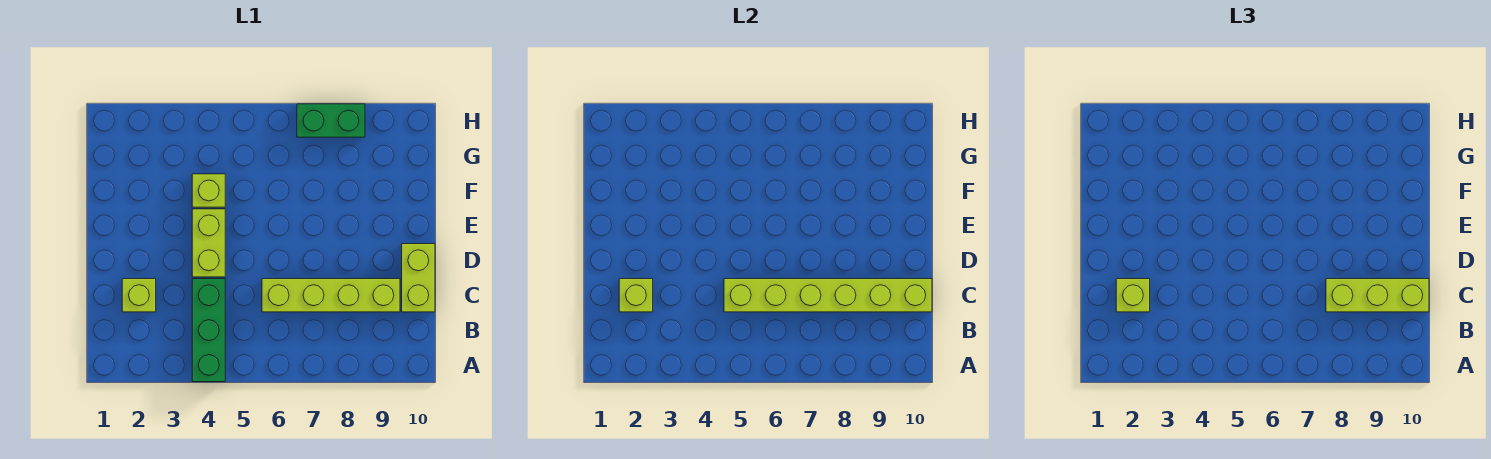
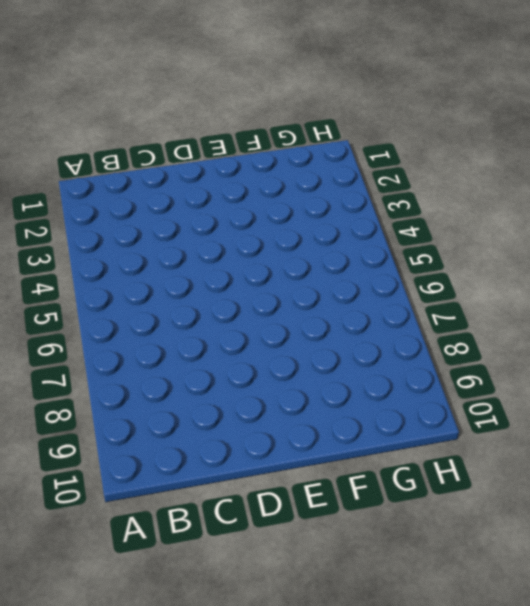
none -> green brick A4:C4 level 1
none -> lime brick C2 level 1

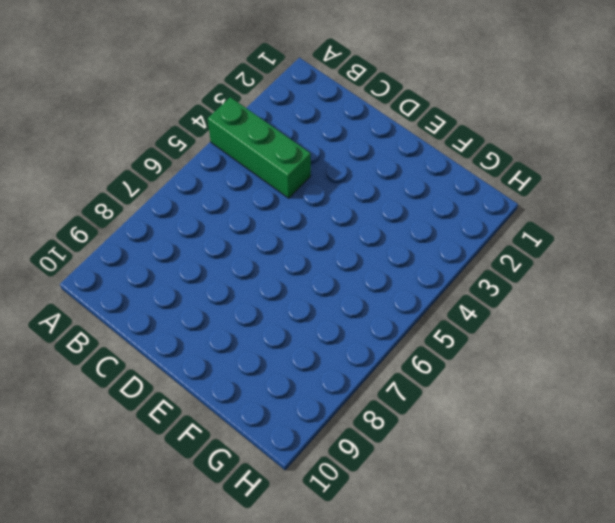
none -> lime brick C2 level 1
none -> lime brick C6:C9 level 1

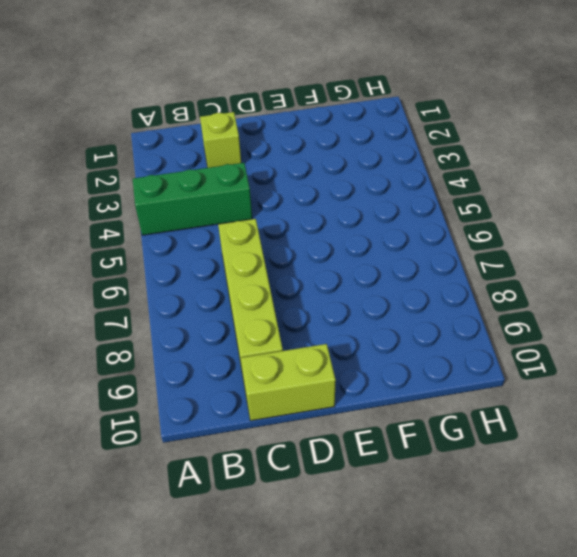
none -> lime brick D4:E4 level 1
none -> lime brick F4 level 1

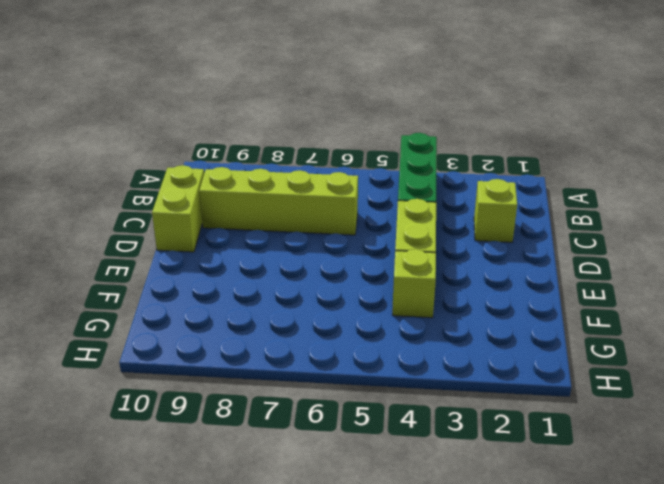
none -> green brick H7:H8 level 1
none -> lime brick C2 level 2

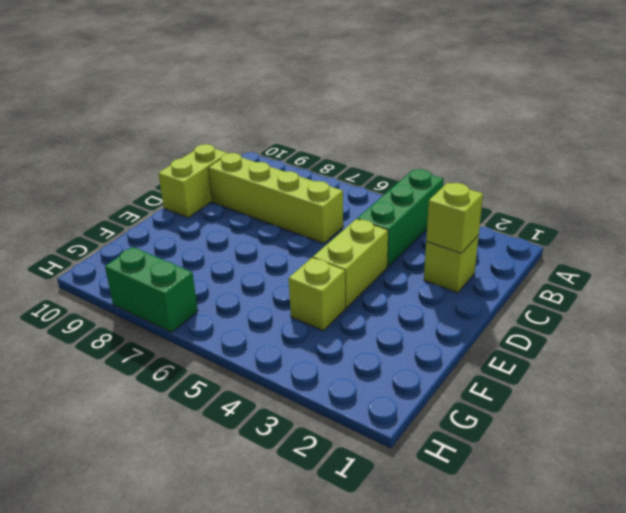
none -> lime brick C5:C10 level 2
none -> lime brick C2 level 3

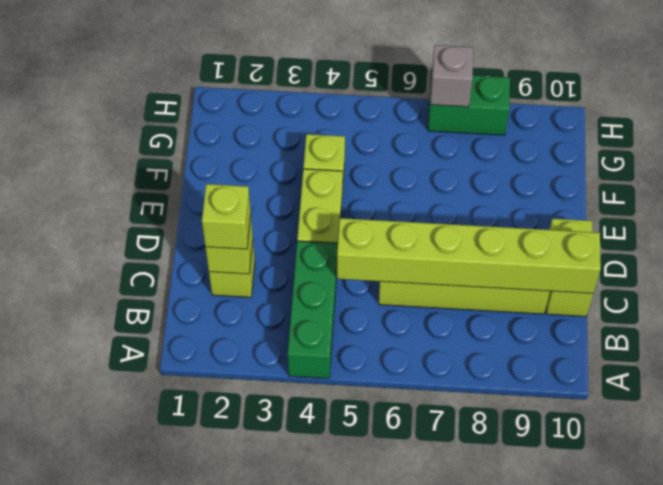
grey brick H7 level 2 -> none
none -> lime brick C8:C10 level 3

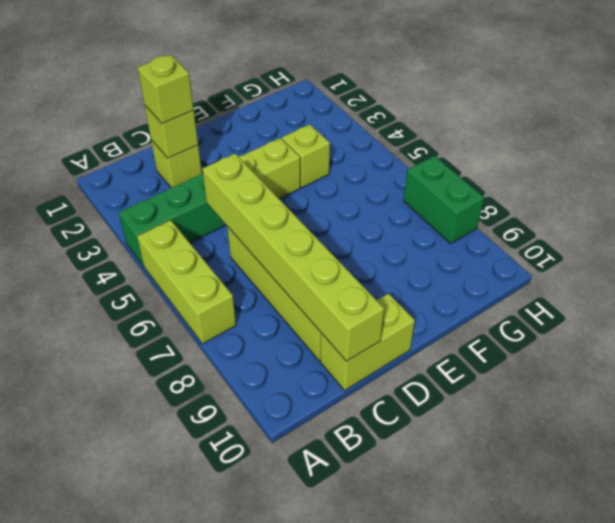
lime brick A5:A7 level 1 -> lime brick C8:C10 level 3

